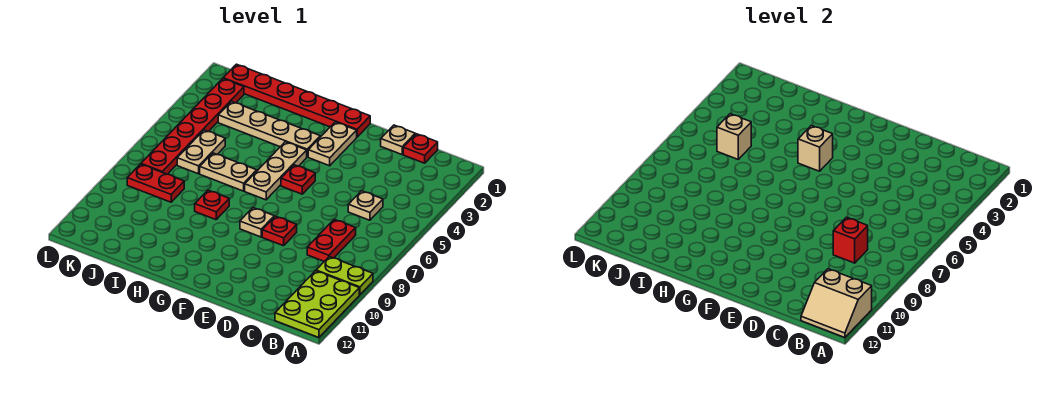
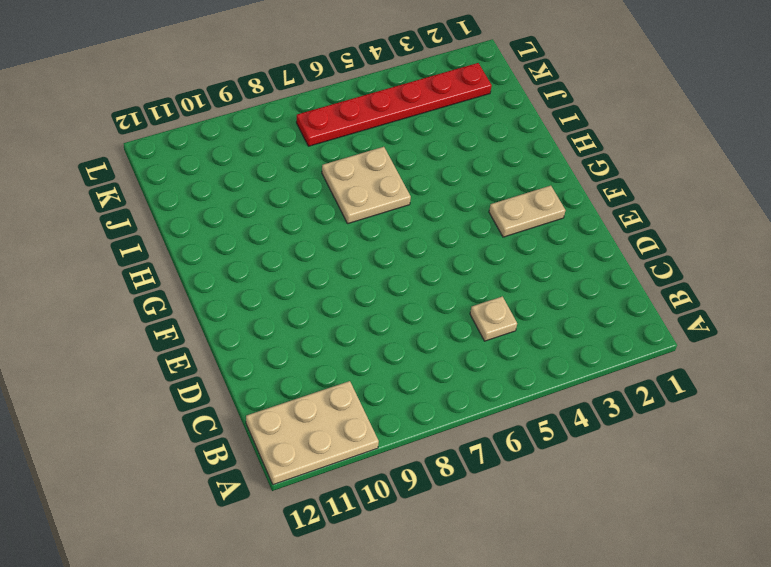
tan plate A10:B12 level 1 -> lime plate A10:B12 level 1
tan plate H6:I7 level 1 -> tan plate H6:I6 level 1
none -> lime plate A9:B9 level 1
none -> red plate C1 level 1
none -> red plate C7:C8 level 1

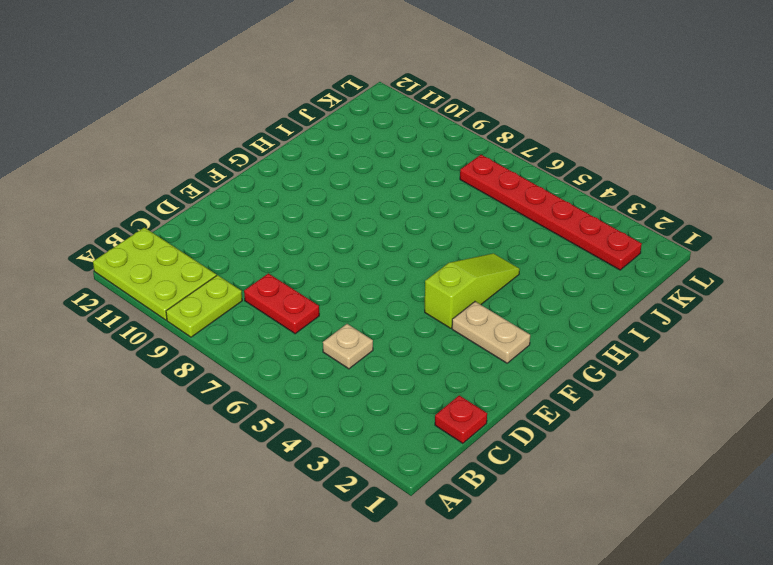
lime slope F4:H4 level 1 top F -> tan plate G4:G6 level 1
none -> tan plate D1 level 1
none -> red plate E8 level 1
none -> red plate F1:K1 level 1

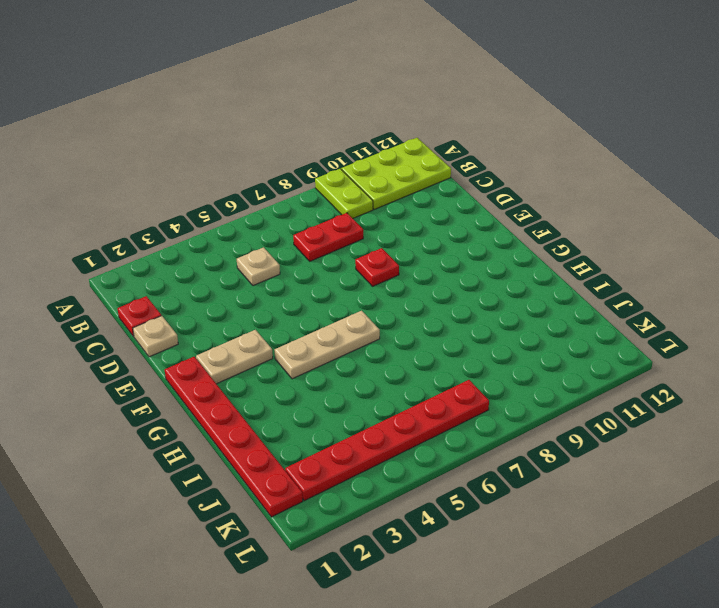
none -> red plate F5 level 1
none -> tan plate F8 level 1
none -> tan plate G3:J3 level 1

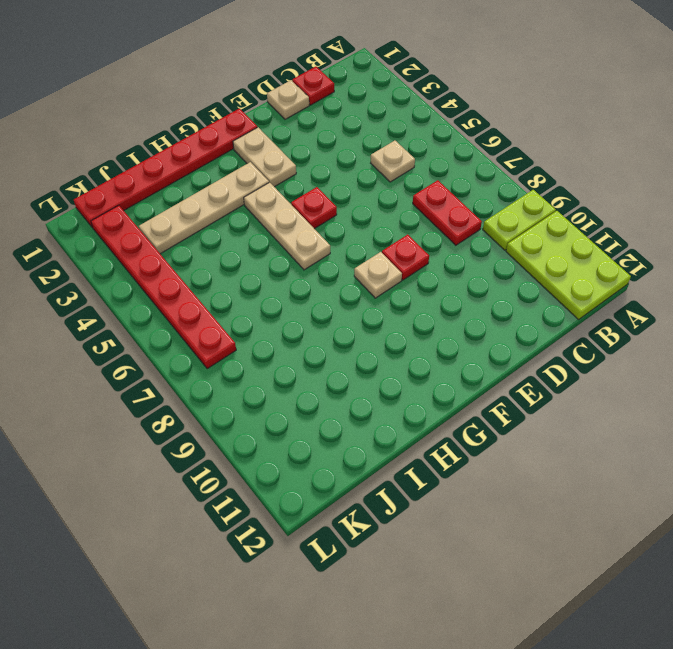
none -> tan plate H6:I6 level 1
none -> red plate H8 level 1
none -> tan plate J5:J6 level 1

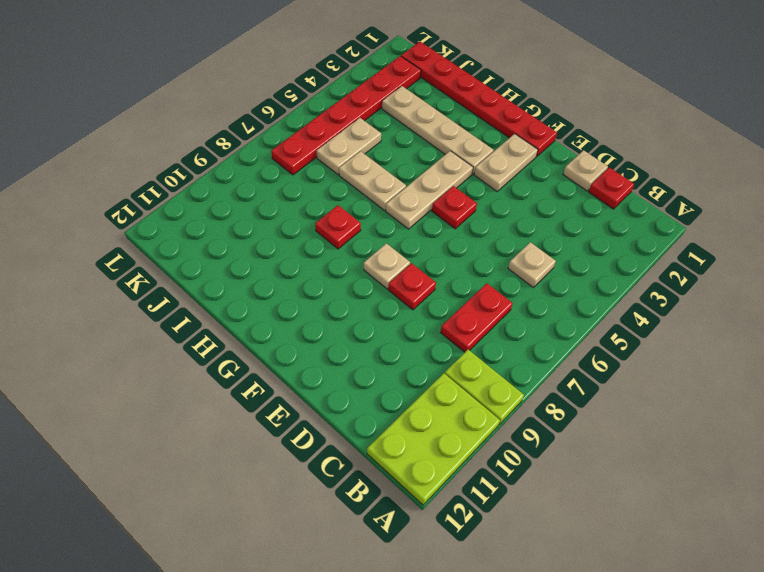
none -> red plate J8:K8 level 1
none -> tan slope A11:B12 level 2 top 11
none -> red brick C8 level 2

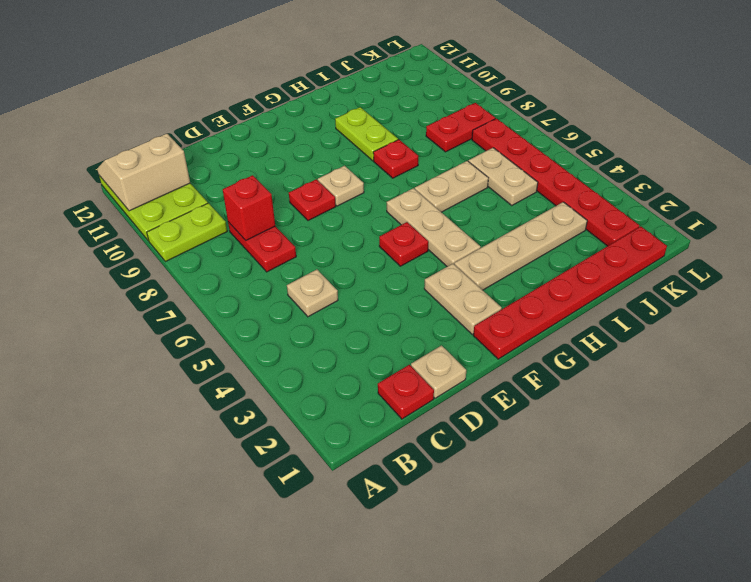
lime plate H9:H10 level 1 -> none
none -> tan brick G4 level 2
none -> tan brick J5 level 2

